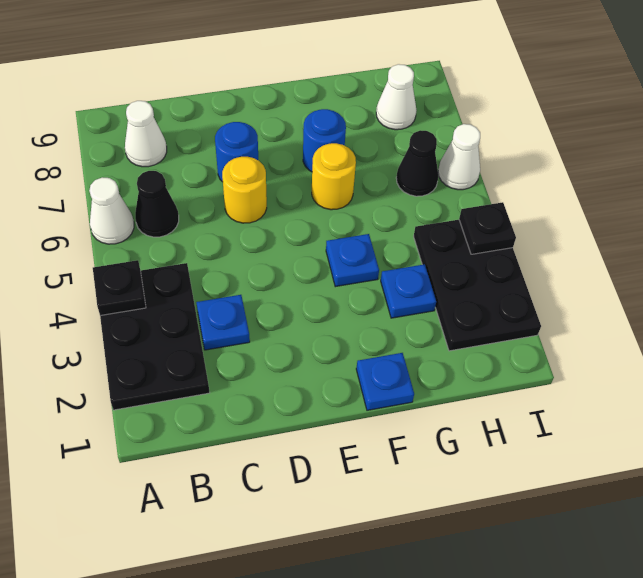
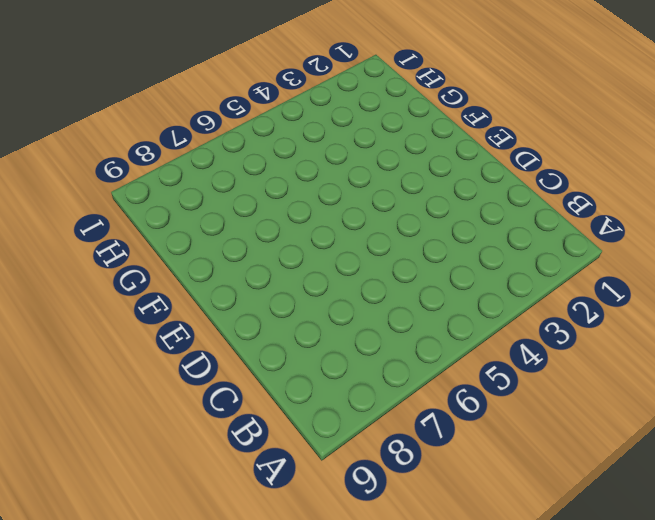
none -> black plate A2:B4 level 1
none -> white cone A6 level 1
none -> black cone B6 level 1

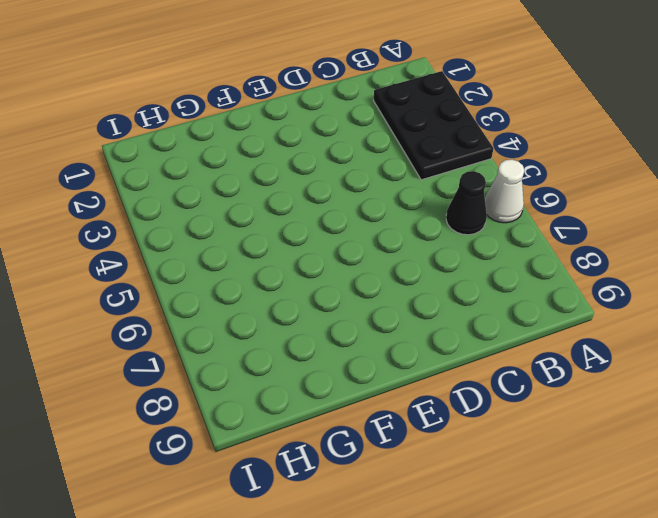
none -> white cone B8 level 1
none -> blue plate C3 level 1
none -> yellow round brick D6 level 1

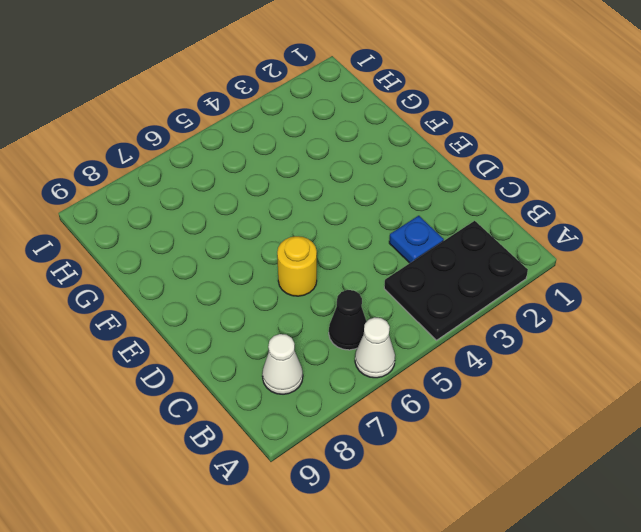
none -> blue round brick D7 level 1
none -> blue plate F1 level 1
none -> blue plate F4 level 1

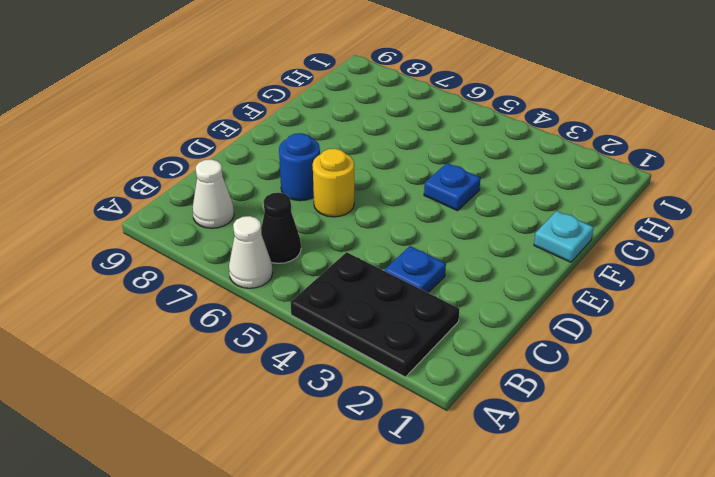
cyan plate F1 level 1 -> blue plate F1 level 1
none -> yellow round brick F6 level 1
none -> blue round brick F7 level 1
none -> blue plate G3 level 1

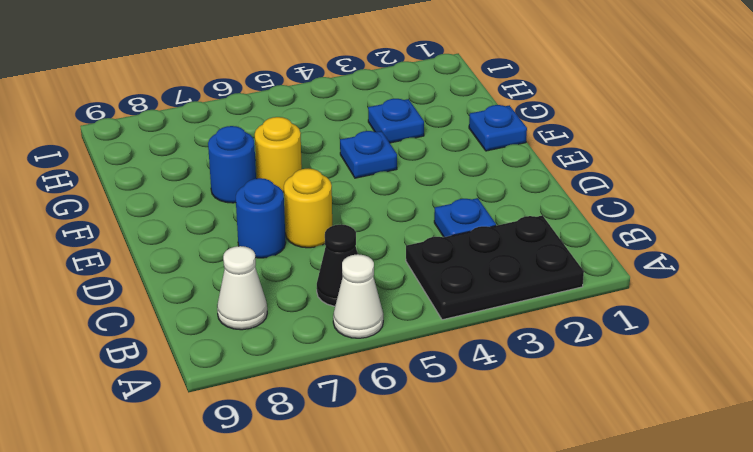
none -> black plate H2:I4 level 1
none -> black cone H6 level 1
none -> white cone H8 level 1

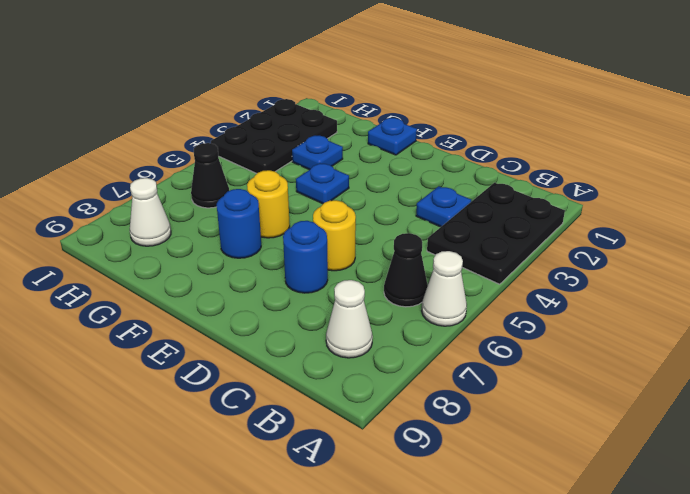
none -> white cone I6 level 1
none -> black plate A4 level 2
none -> black plate I4 level 2

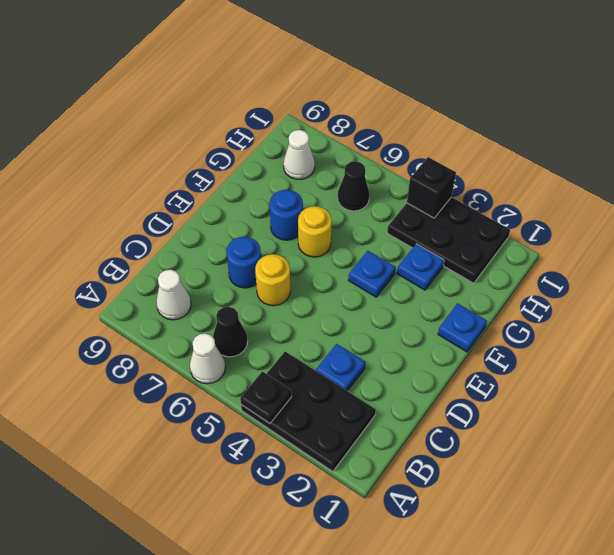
black brick I4 level 2 -> black plate I4 level 2
none -> white cone I6 level 1

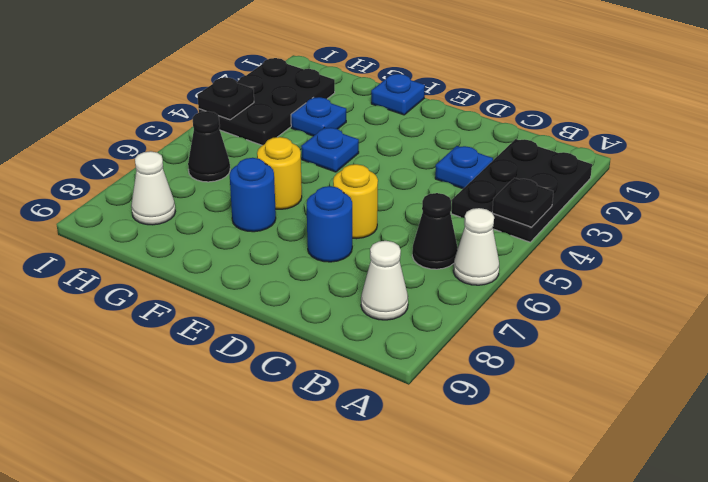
none -> white cone I6 level 1

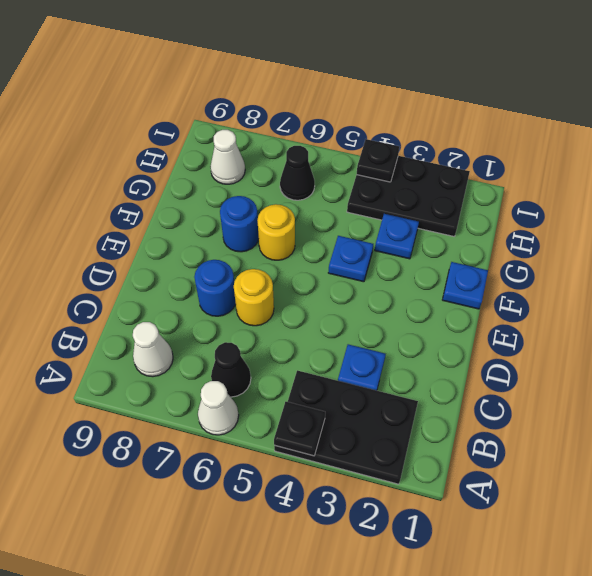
none -> white cone I6 level 1

